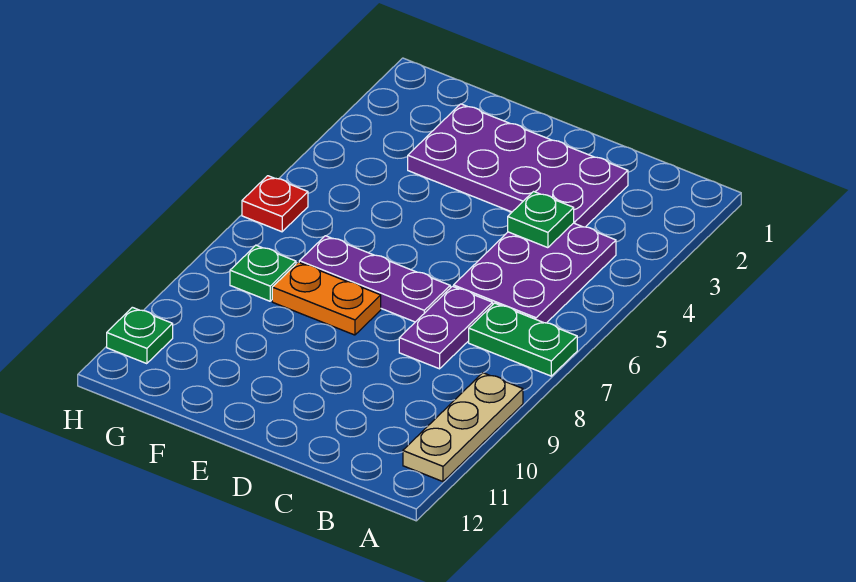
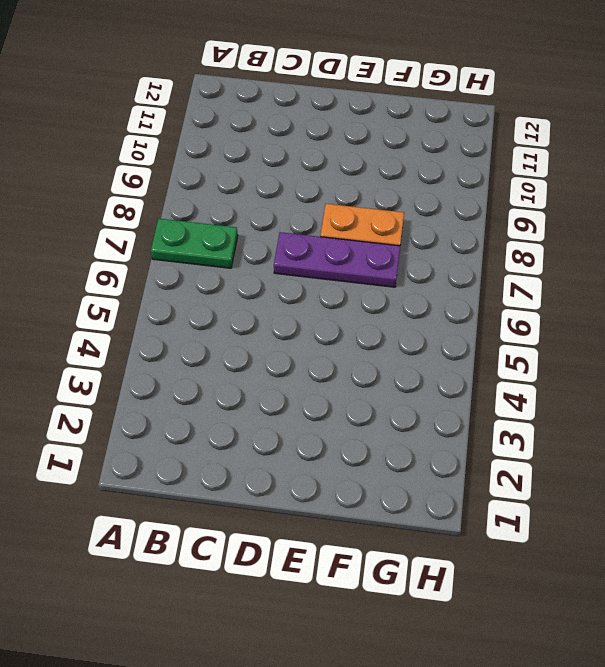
none -> tan plate A9:A11 level 1
none -> purple plate B4:C6 level 1

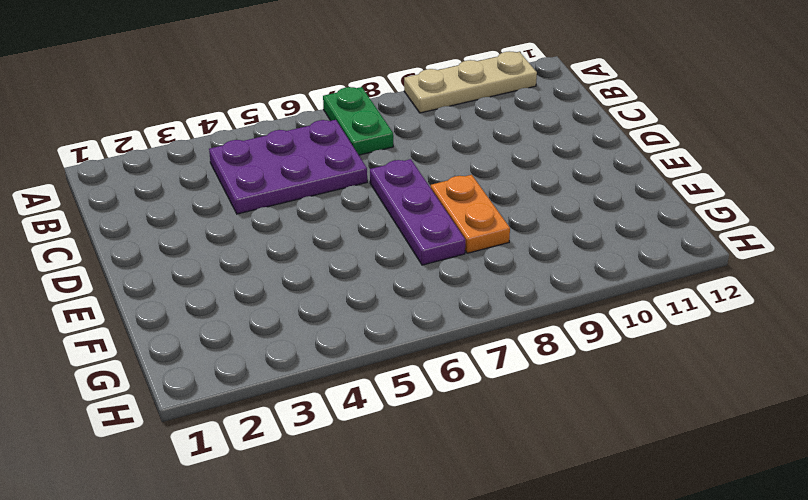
none -> purple plate C2:F3 level 1
none -> purple plate C7:C8 level 1

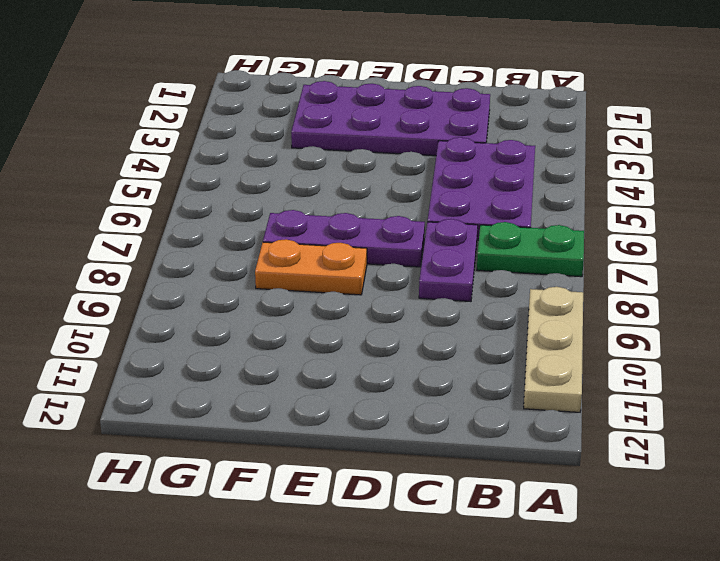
none -> green plate G8 level 1
none -> red plate H6 level 1

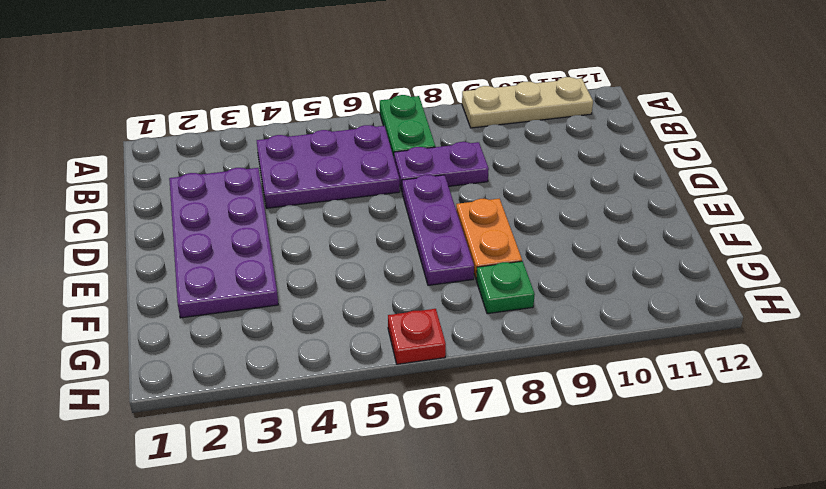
none -> green plate H11 level 1
none -> green plate C4 level 2

